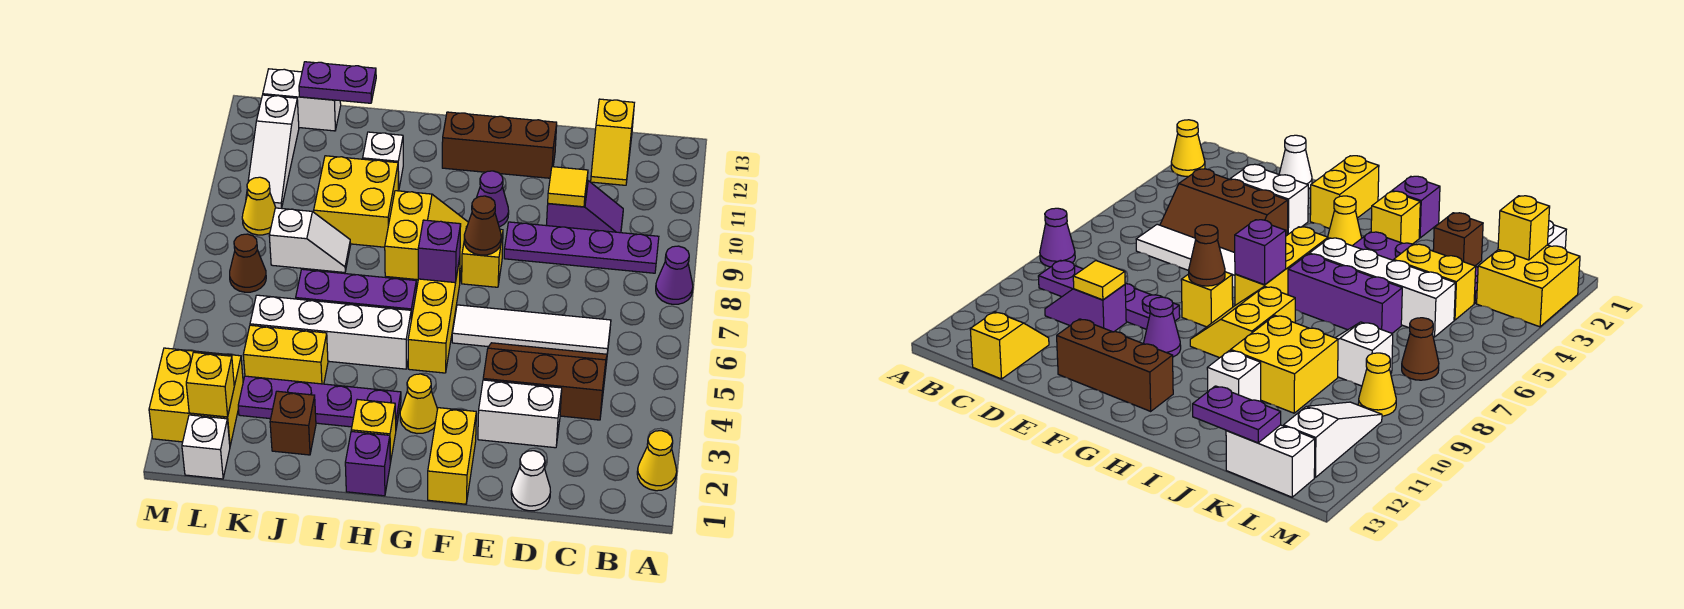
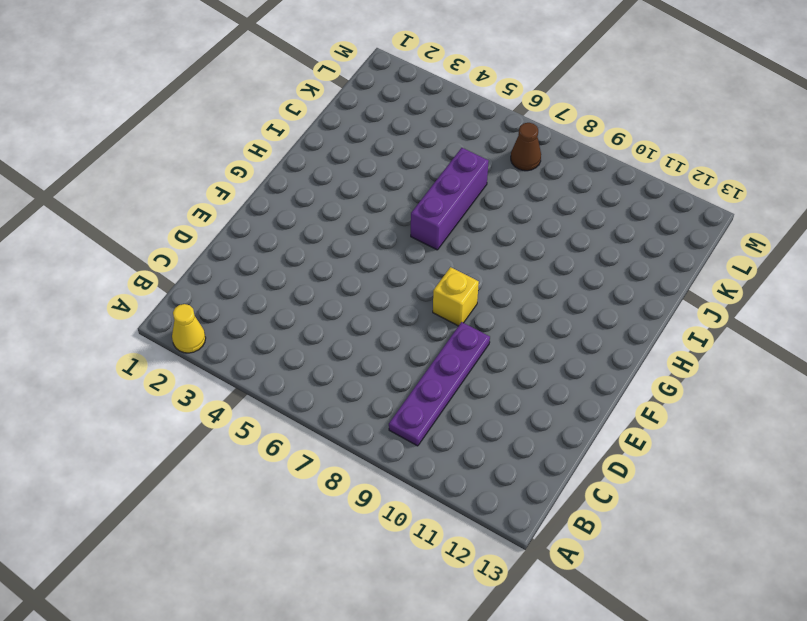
none -> purple cone A8 level 1
none -> brown slope C4:E5 level 1 top 4
none -> white tile C6:F6 level 1
none -> purple slope C10:D10 level 1 top D

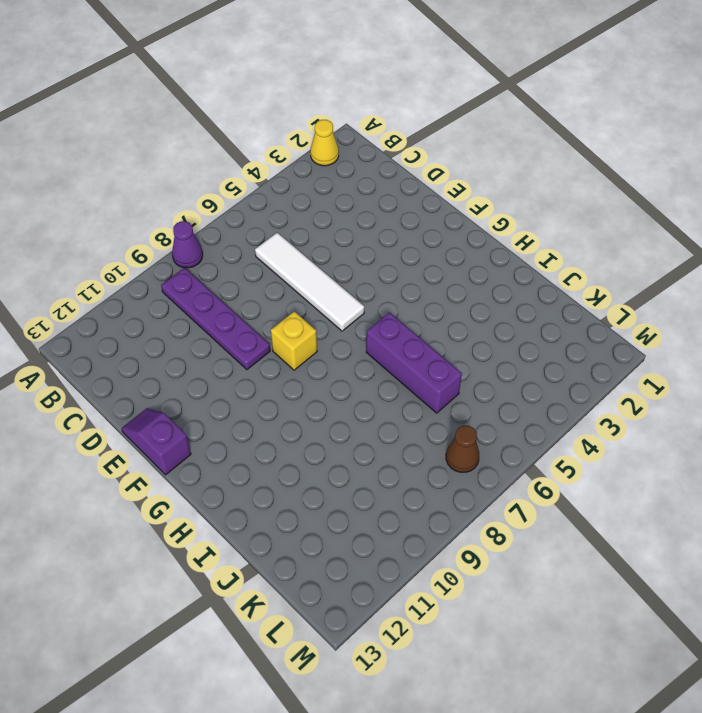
purple slope E13:F13 level 1 top F -> purple slope C10:D10 level 1 top D
none -> brown slope C4:E5 level 1 top 4
none -> yellow slope C12:C13 level 1 top 13
none -> white cone D1 level 1
none -> white brick D3:E3 level 1

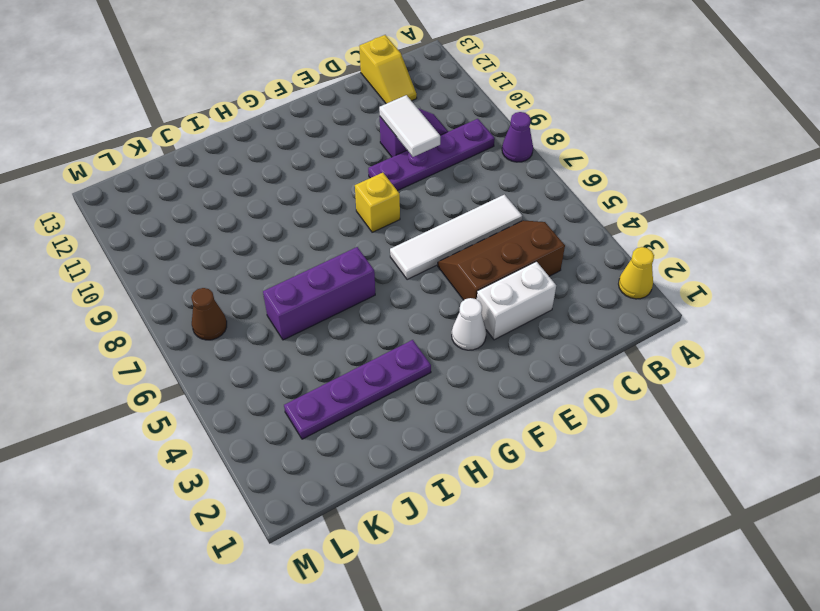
white tile D9:D10 level 2 -> yellow tile D10 level 2
white cone F3 level 1 -> white cone D1 level 1
none -> brown brick E12:G12 level 1
none -> yellow brick F1:F2 level 1
none -> purple cone F10 level 1
none -> yellow cone G3 level 1

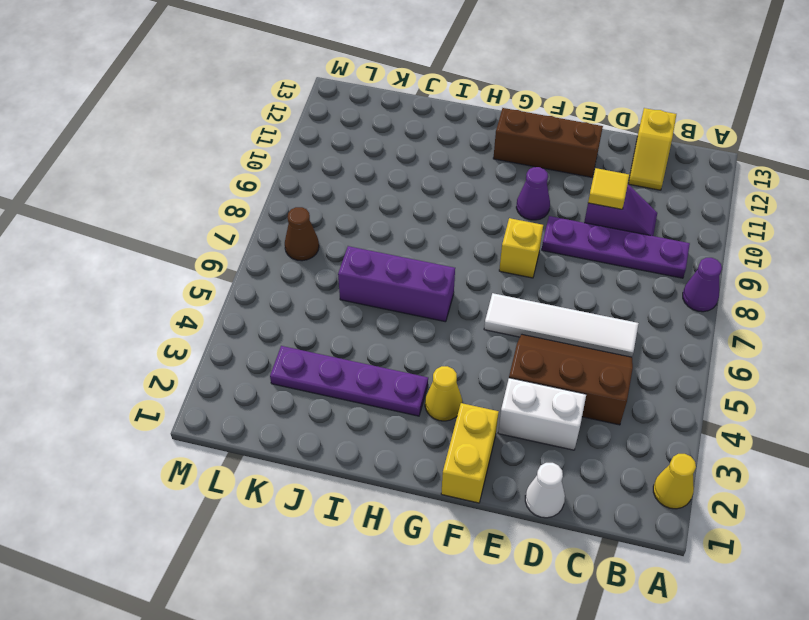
none -> yellow brick G5:G7 level 1
none -> yellow slope G8:H9 level 1 top H
none -> purple brick H1 level 1
none -> yellow brick H2 level 1

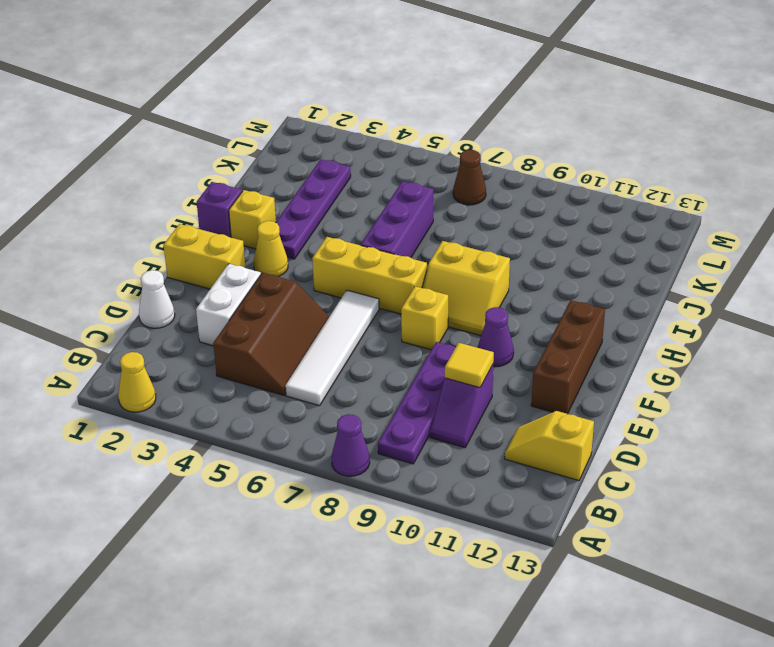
none -> white brick H5:K5 level 1
none -> yellow brick I9:J10 level 1
none -> white brick I11 level 1
none -> brown brick J2 level 1

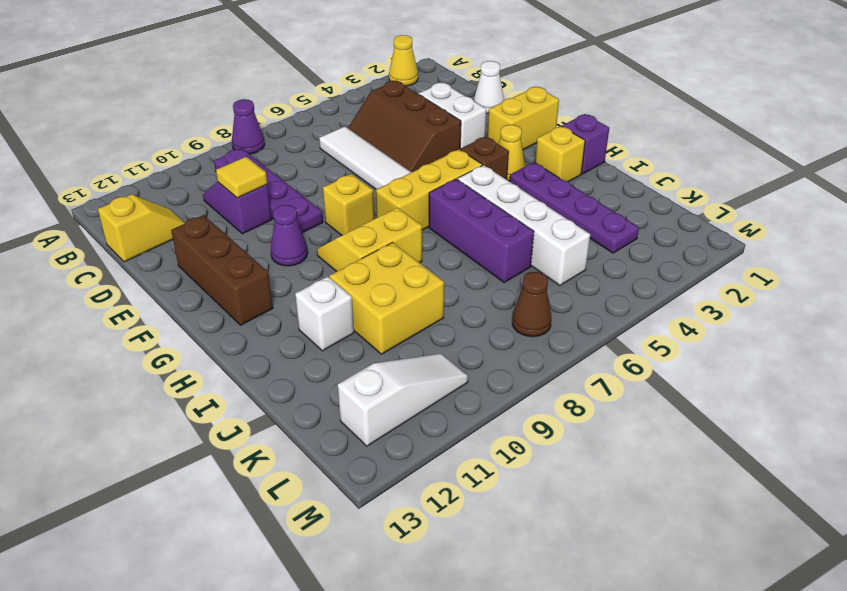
brown brick G4 level 1 -> brown brick J2 level 1
none -> yellow brick J4:K4 level 1
none -> white slope J8:K8 level 1 top K
none -> white brick K13:L13 level 1
none -> white brick L1 level 1

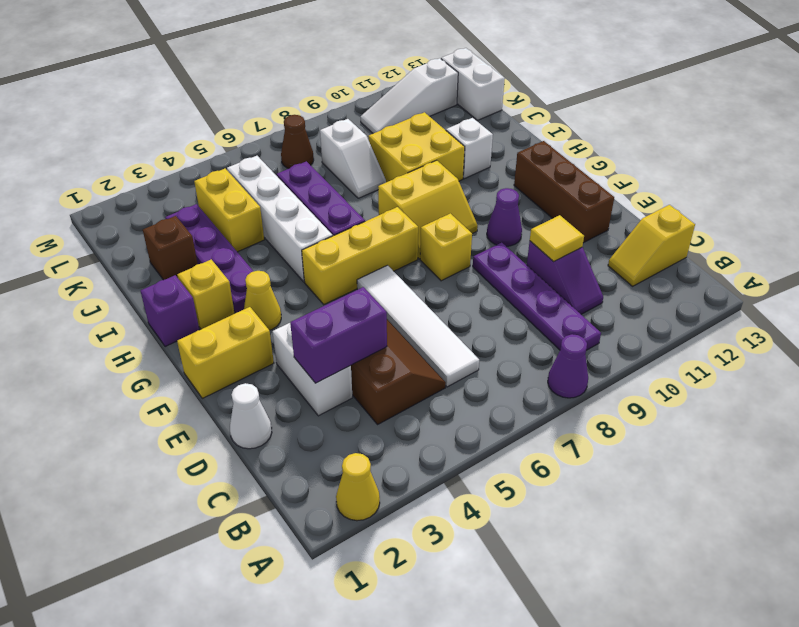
purple brick D3:D4 level 2 -> none
none -> white brick L1 level 1
none -> yellow brick L2:M3 level 1
none -> yellow cone L9 level 1
none -> brown cone F8 level 2

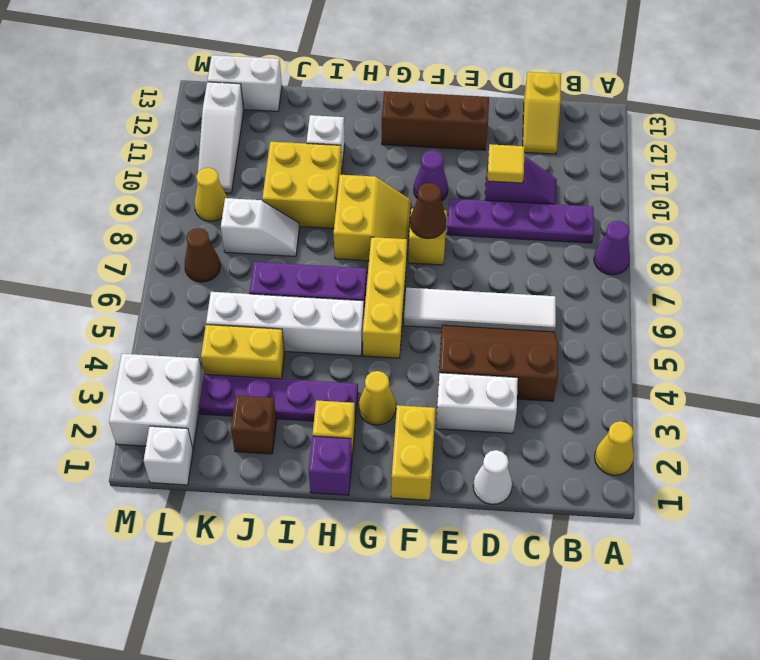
white brick L2:M3 level 1 -> yellow brick L2:M3 level 1
none -> purple brick G7 level 2
none -> purple plate J13:K13 level 2
none -> yellow brick L2 level 2

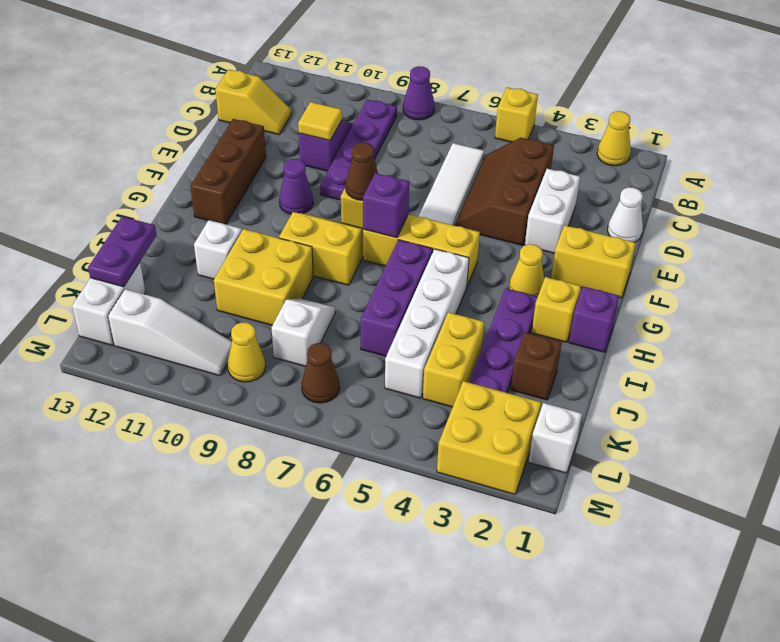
yellow brick A5 level 1 -> yellow brick L2 level 2

